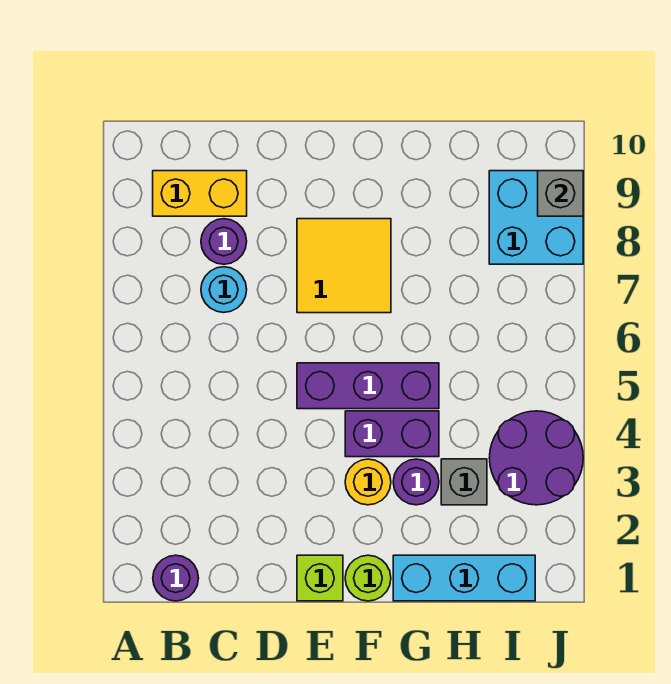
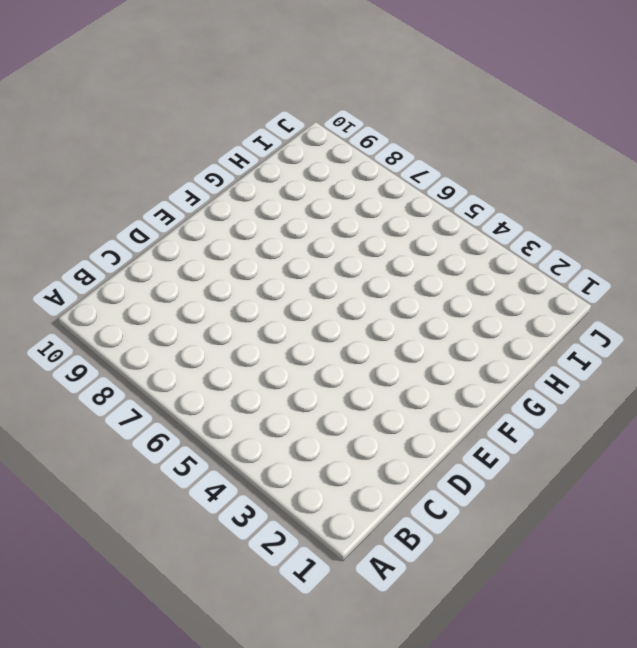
none -> purple round brick B1 level 1
none -> yellow brick B9:C9 level 1
none -> cyan round brick C7 level 1

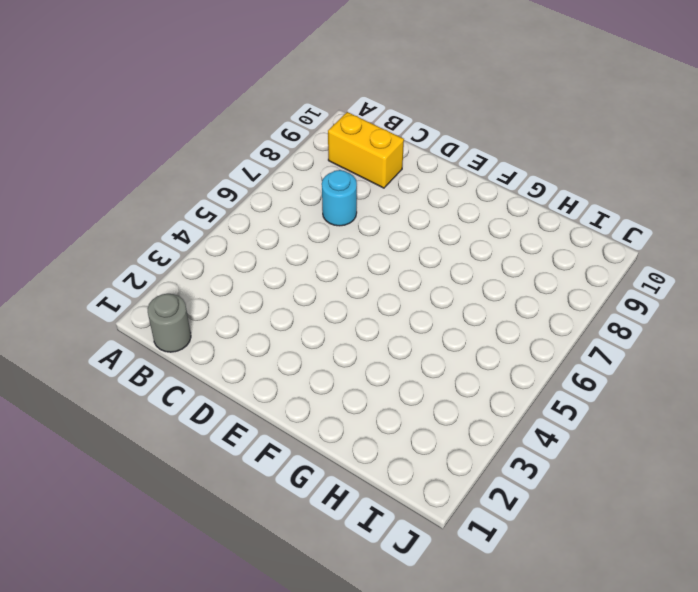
grey round brick B1 level 1 -> purple round brick B1 level 1
none -> purple round brick C8 level 1
none -> lime brick E1 level 1
none -> purple brick E5:G5 level 1

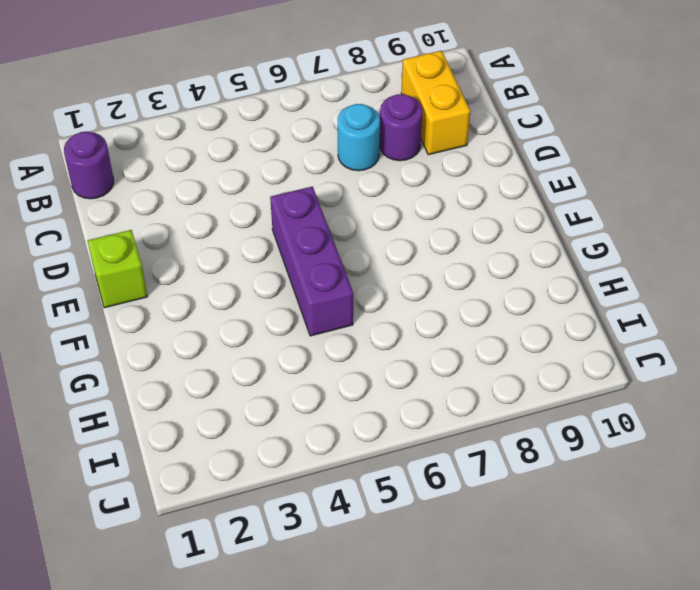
none -> yellow tile E7:F8 level 1
none -> lime round brick F1 level 1
none -> yellow round brick F3 level 1

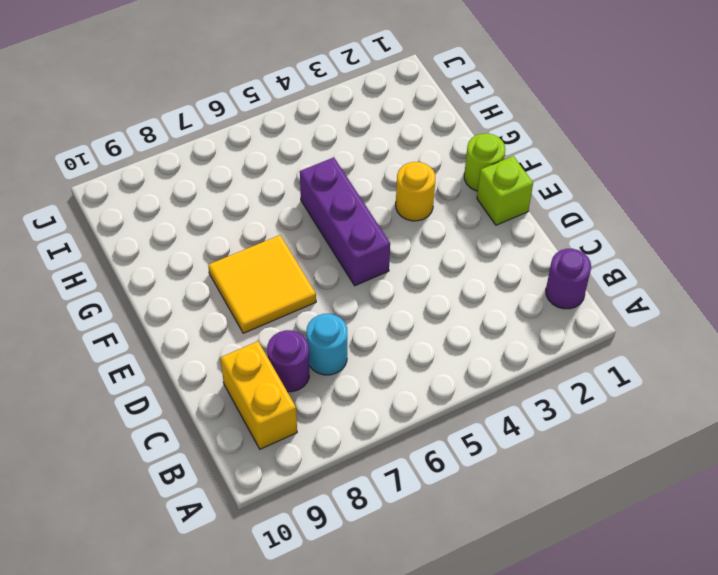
none -> purple brick F4:G4 level 1
none -> cyan brick G1:I1 level 1
none -> purple round brick G3 level 1

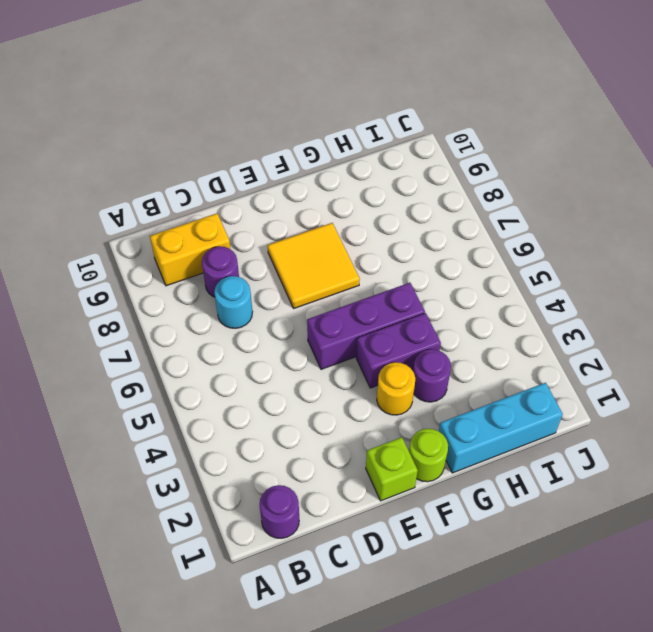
none -> grey brick H3 level 1
none -> purple round brick I3:J4 level 1
none -> cyan brick I8:J9 level 1

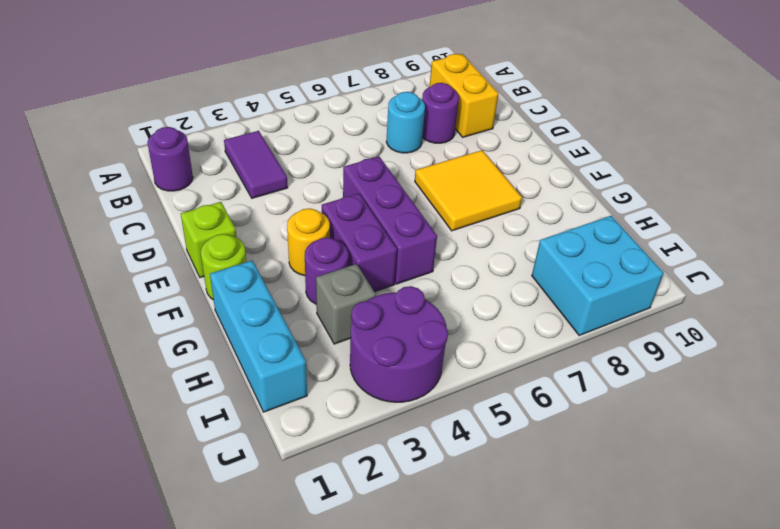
purple tile B3:C3 level 1 -> none
none -> grey brick J9 level 2

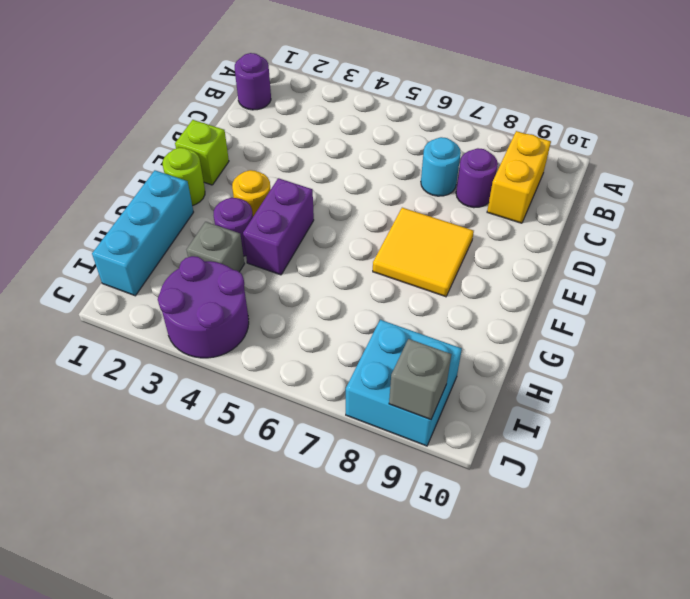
none -> purple brick E5:G5 level 1

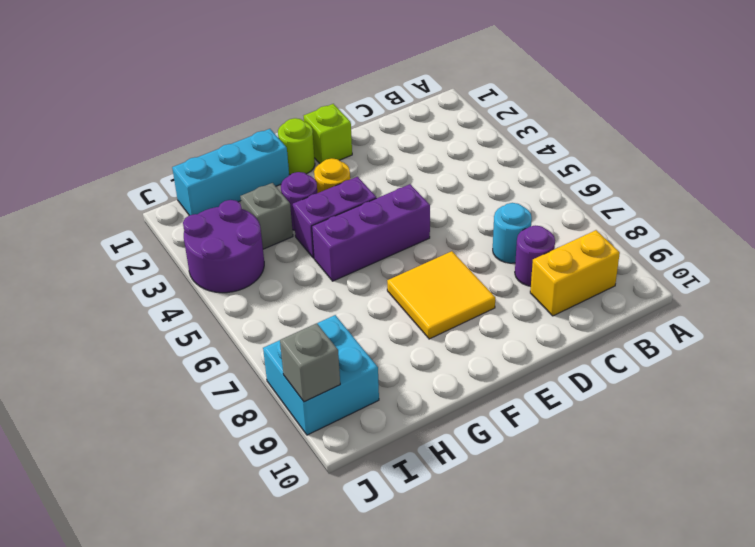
none -> purple round brick B1 level 1

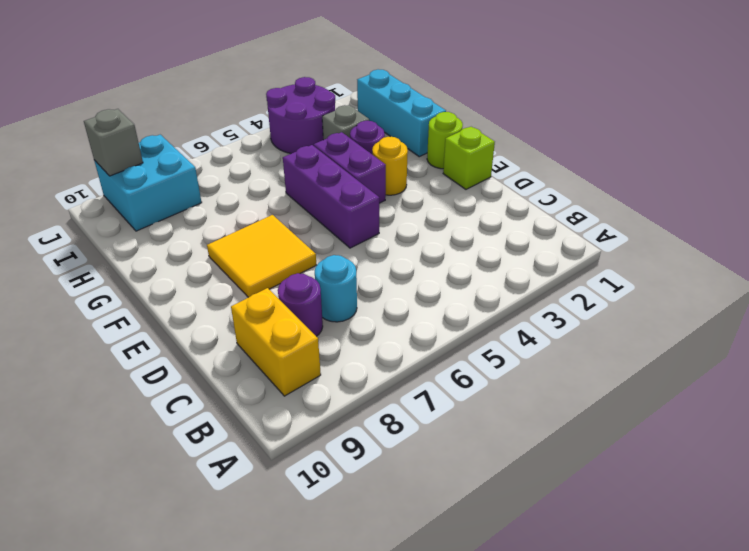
none -> purple round brick B1 level 1

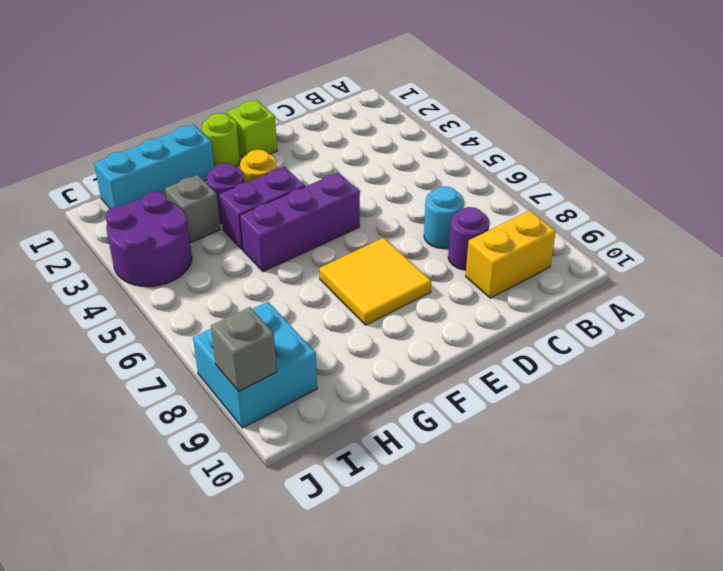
none -> purple round brick B1 level 1

